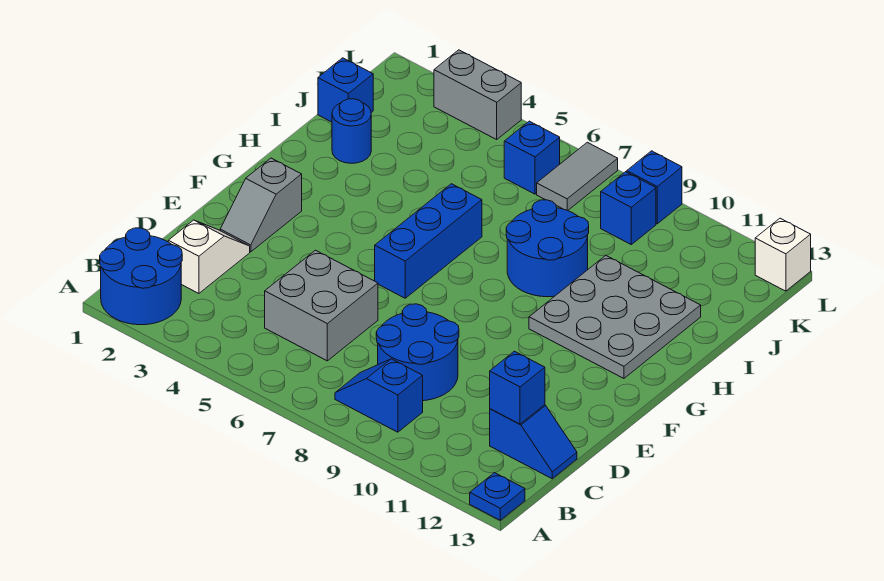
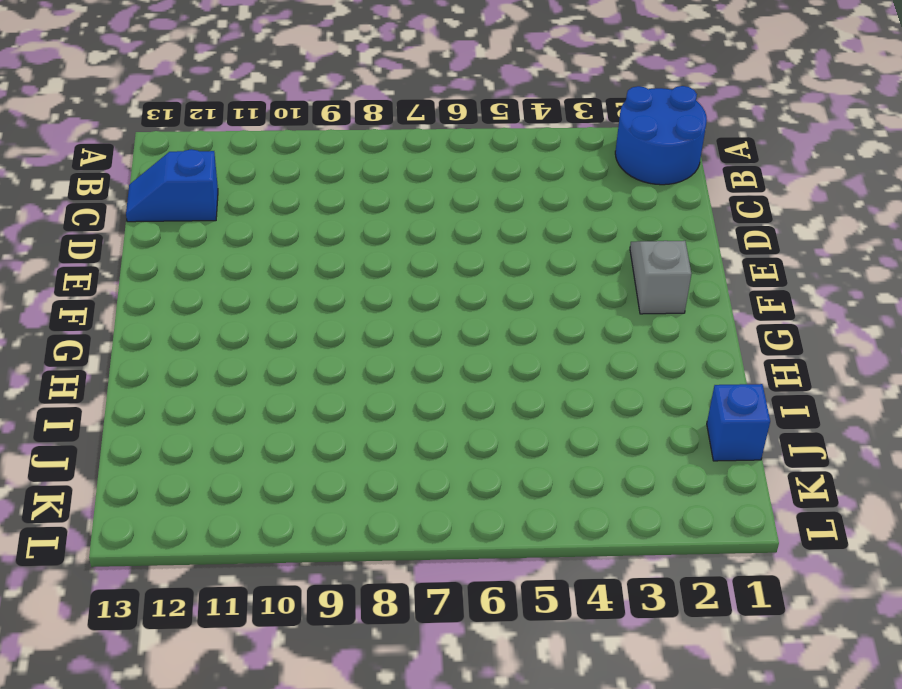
none -> blue plate A13 level 1
none -> blue slope B8:B9 level 1 top 9
none -> white slope C2:D2 level 1 top C

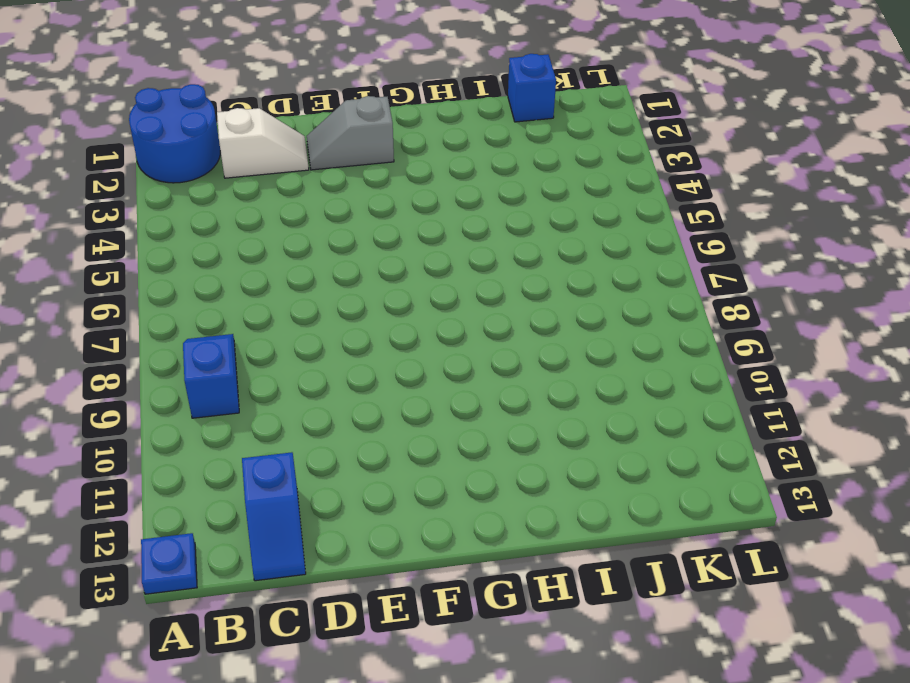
none -> grey brick C5:D6 level 1
none -> blue round brick C8:D9 level 1
none -> blue brick F6:H6 level 1

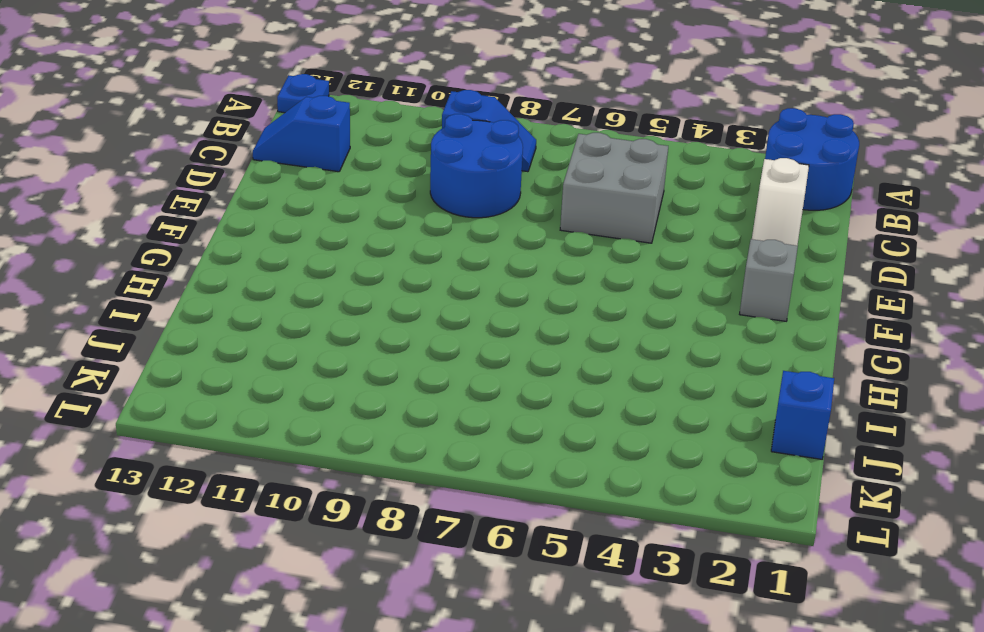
none -> blue brick F6:H6 level 1
none -> grey plate G10:I12 level 1
none -> blue round brick H8:I9 level 1

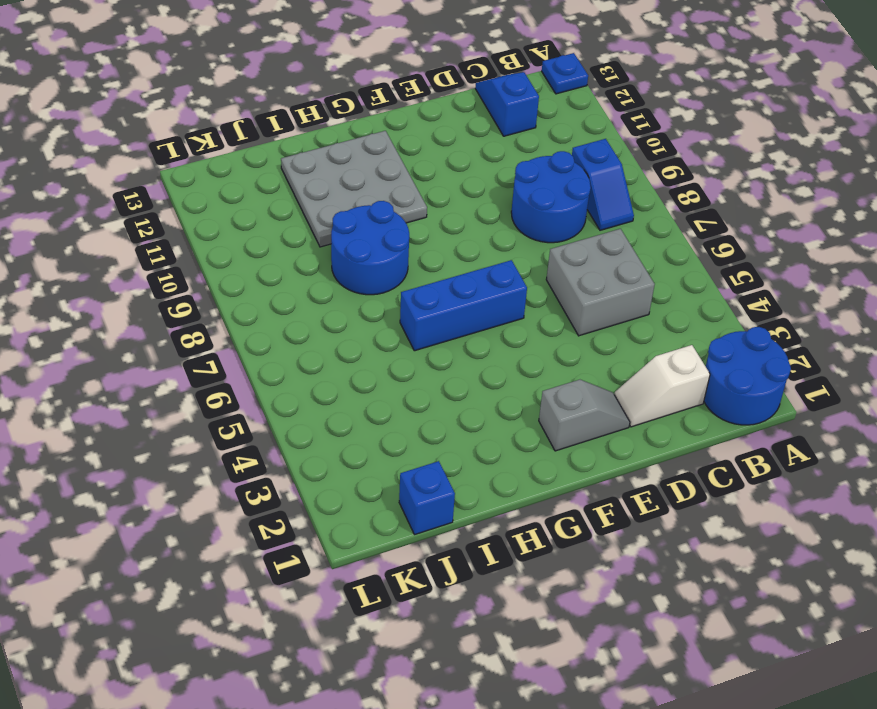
none -> blue round brick I2 level 1
none -> blue brick K6 level 1
none -> grey tile K7:L7 level 1

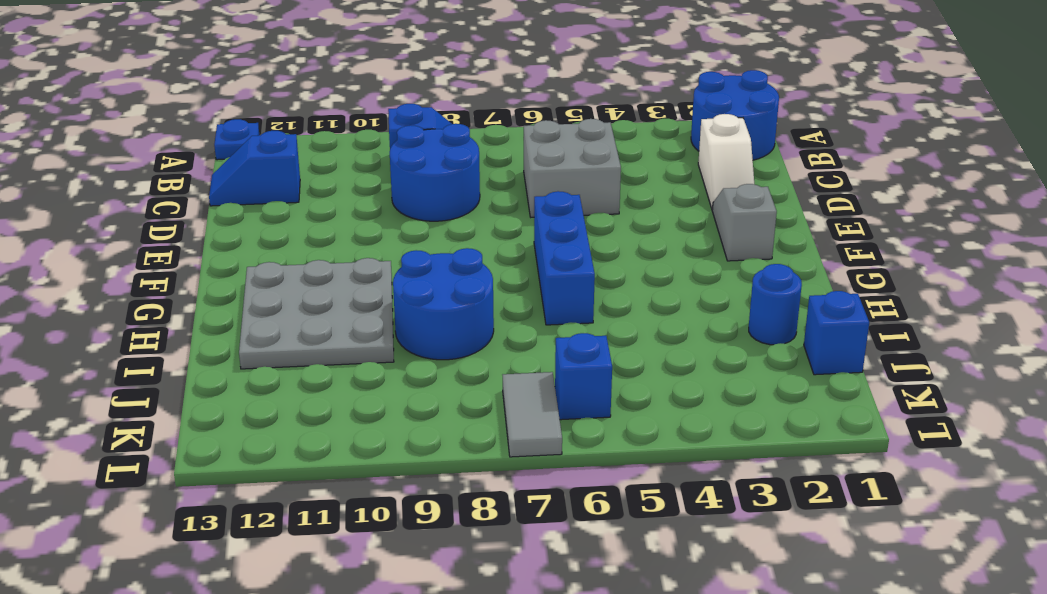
none -> blue brick K9 level 1
none -> grey brick L3:L4 level 1
none -> blue brick L9 level 1

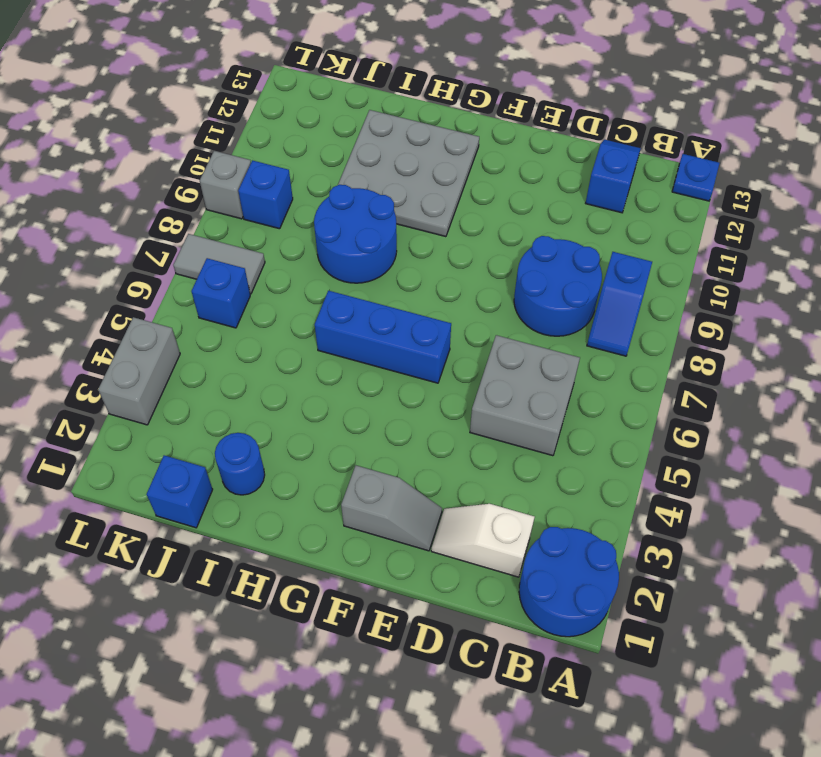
grey brick L9 level 1 -> blue brick L9 level 1
none -> white brick L13 level 1
none -> blue brick C12 level 2

